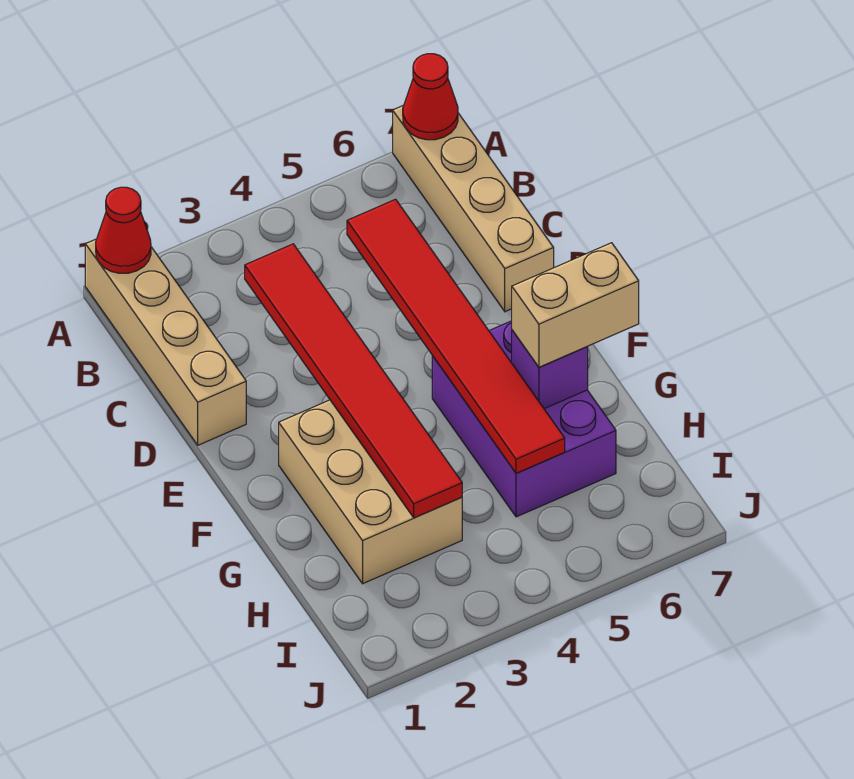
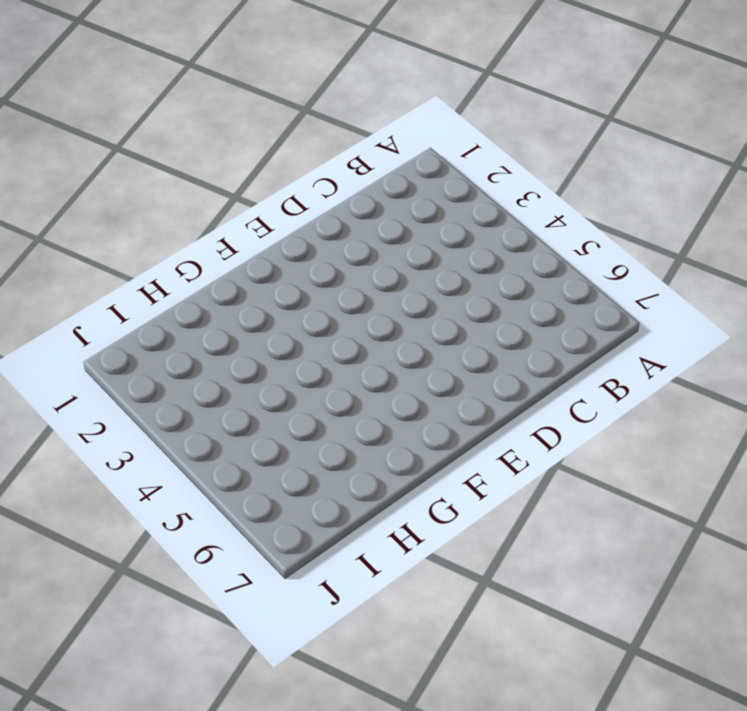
none -> tan brick A1:D1 level 1
none -> tan brick A7:D7 level 1

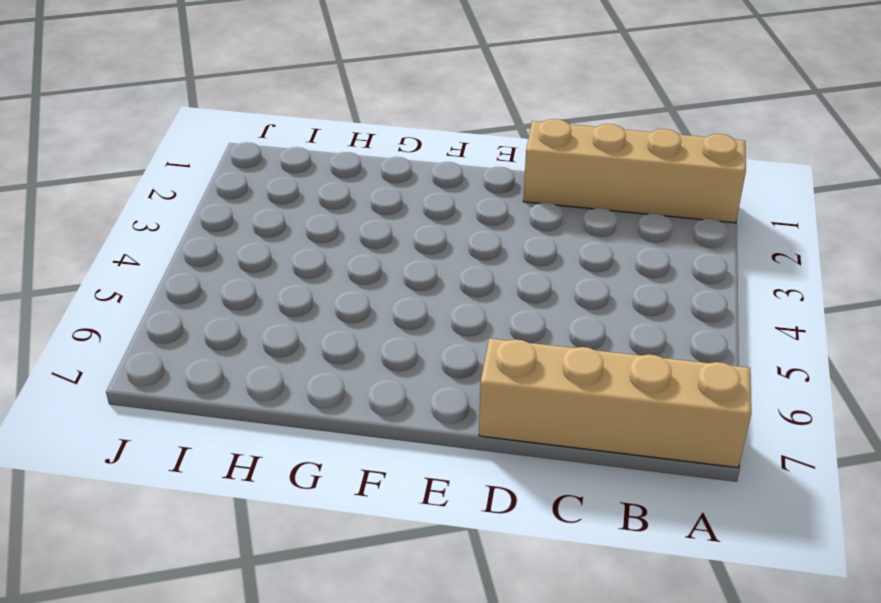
none -> tan brick F2:H3 level 1
none -> purple brick F5:H6 level 1

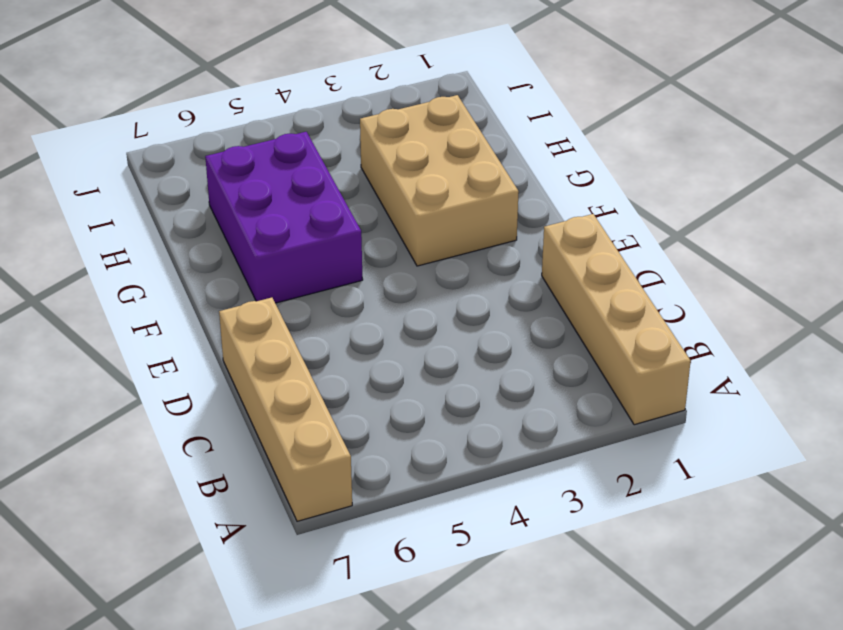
none -> red cone A1 level 2
none -> red cone A7 level 2

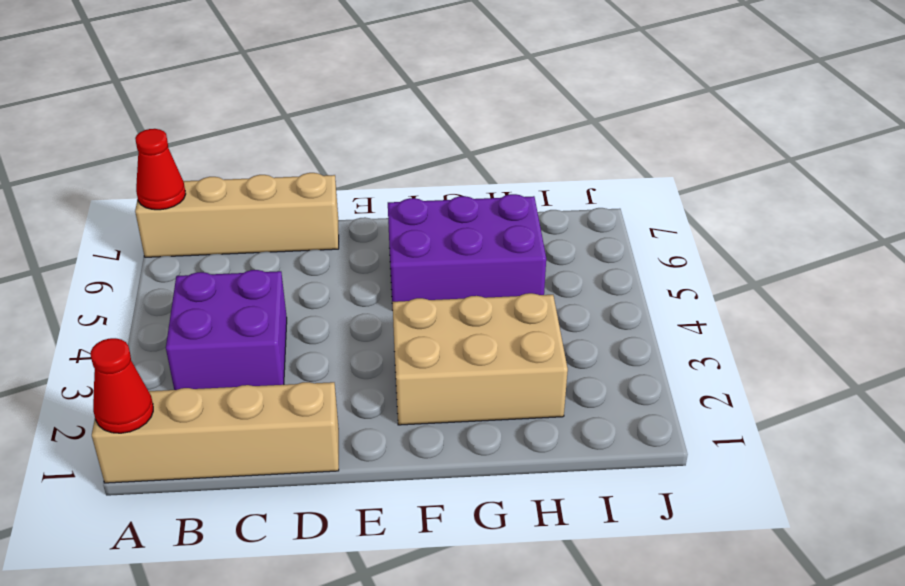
purple brick B3:C4 level 1 -> none
none -> red tile C3:H3 level 2
none -> red tile C5:H5 level 2

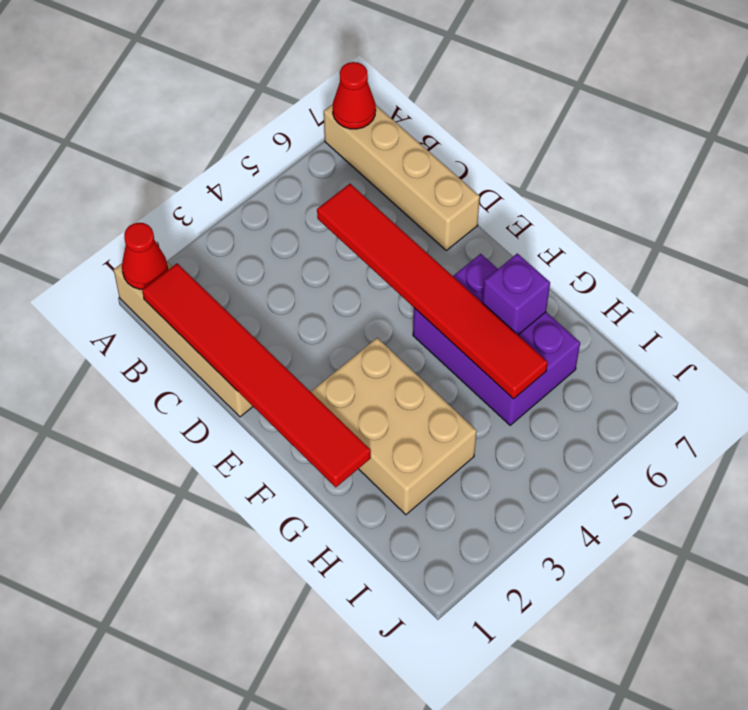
red tile B1:G1 level 2 -> red tile C3:H3 level 2
none -> tan brick G6:G7 level 3

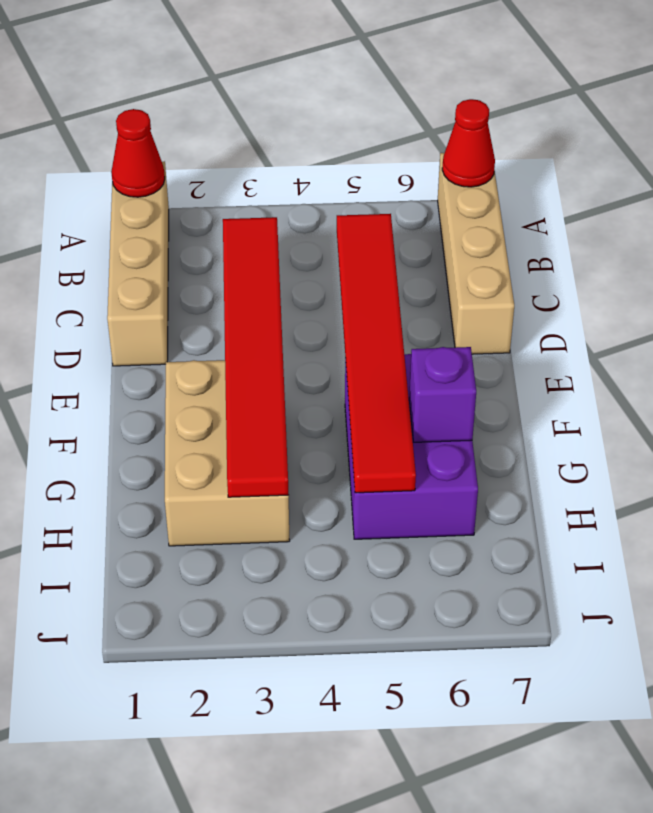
none -> tan brick G6:G7 level 3

